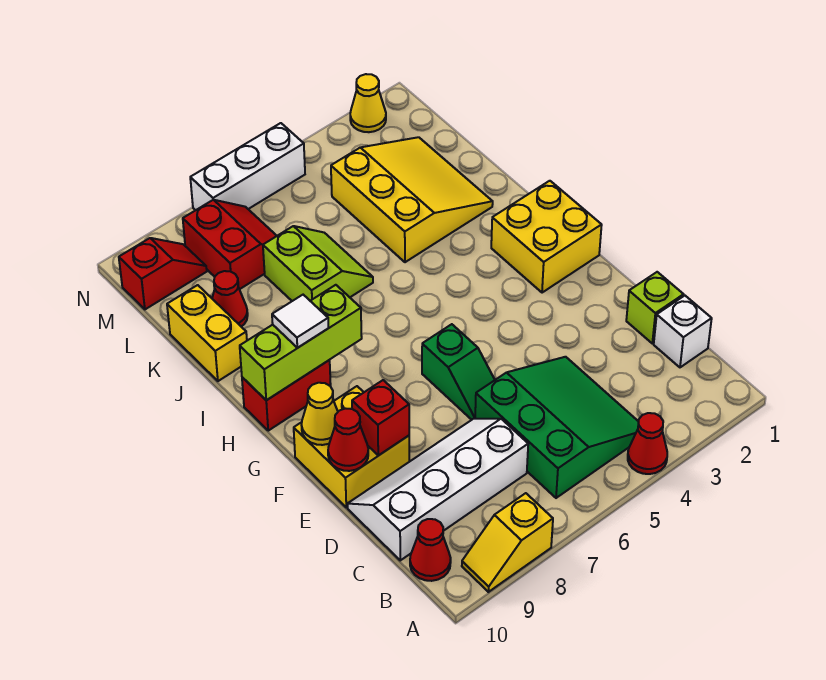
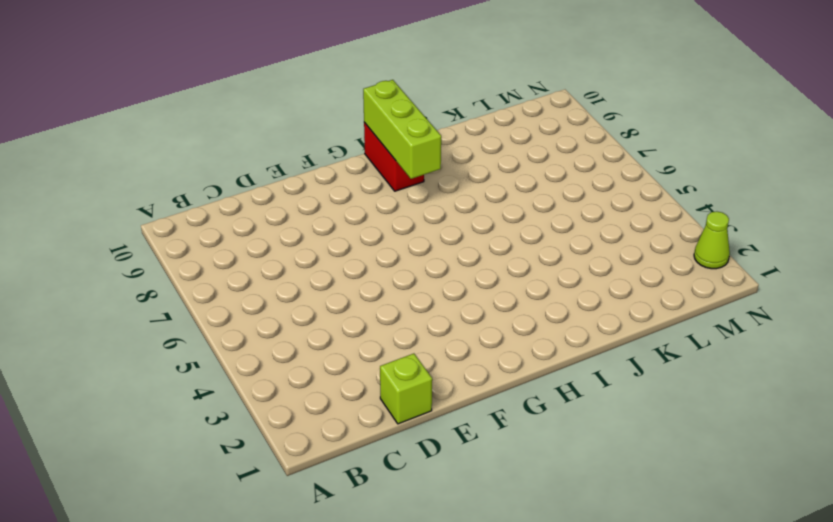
lime cone N2 level 1 -> yellow cone N2 level 1
none -> red cone A4 level 1
none -> yellow slope A8:A9 level 1 top 8
none -> green slope B4:D6 level 1 top 6

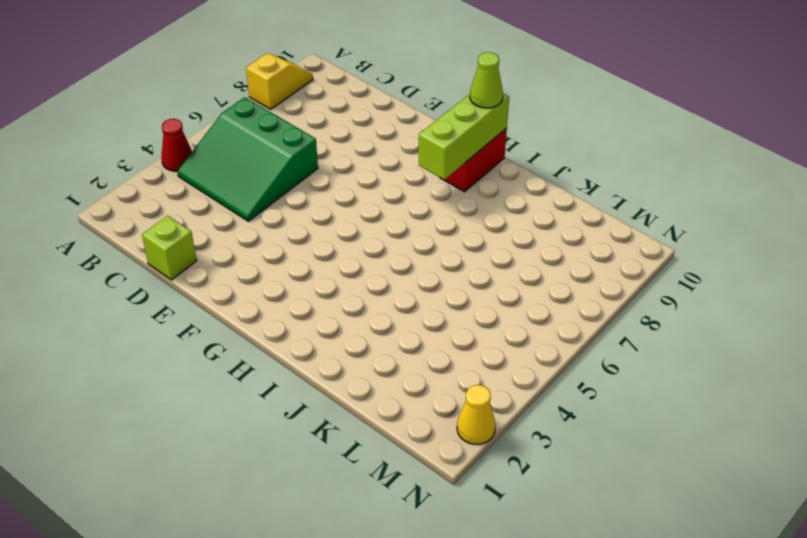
lime cone H10 level 3 -> none
none -> red cone B10 level 1
none -> white brick C1 level 1
none -> white slope C7:D10 level 1 top C

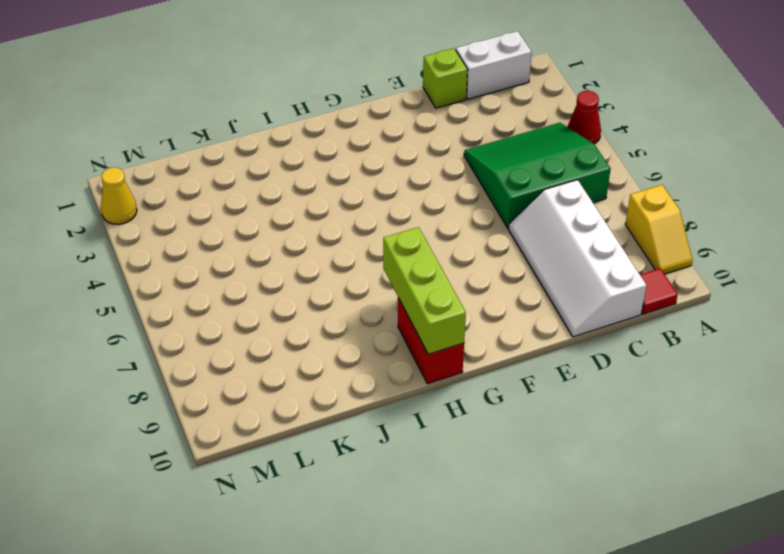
white brick B1:C1 level 1 -> white brick C1 level 1
red tile B10 level 1 -> red cone B10 level 1
none -> green slope E6:F6 level 1 top F
none -> yellow brick E9:F10 level 1
none -> yellow brick G1:H2 level 1

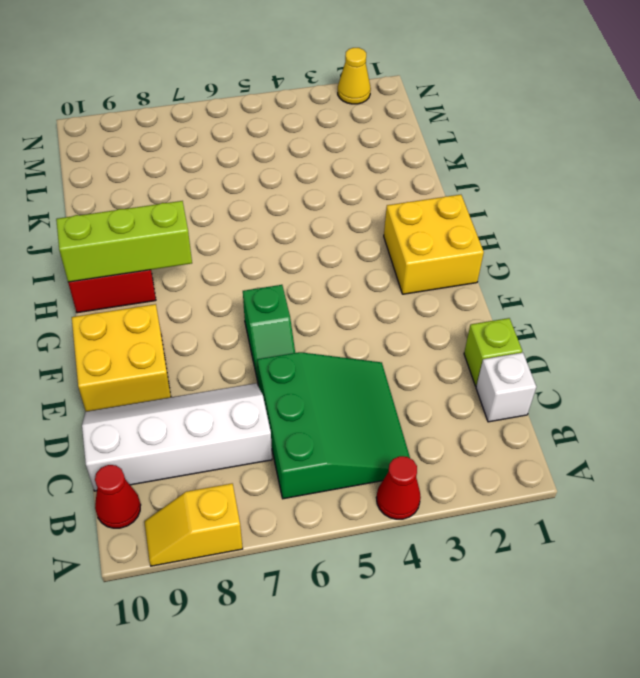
none -> yellow slope J2:L4 level 1 top 4
none -> lime slope J6:K7 level 1 top 7
none -> yellow brick J10:K10 level 1

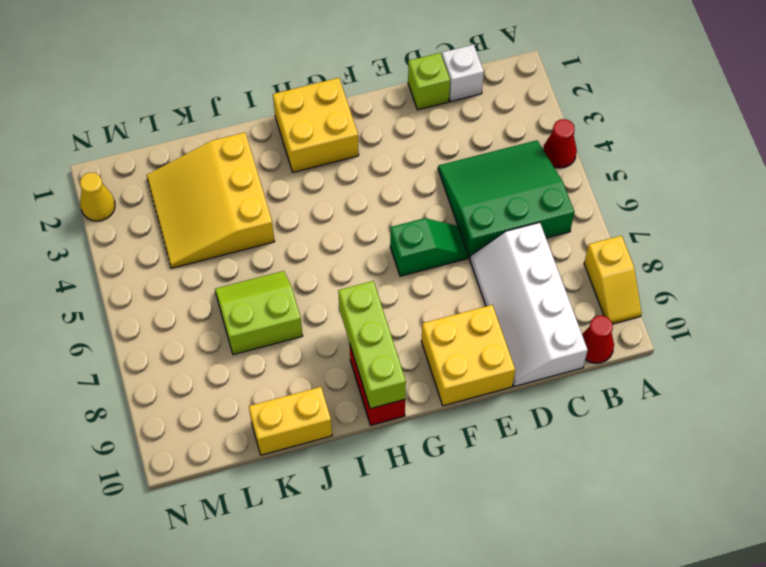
yellow slope J2:L4 level 1 top J -> yellow slope J2:L4 level 1 top 4
none -> red cone K9 level 1
none -> red slope L7:M8 level 1 top 8
none -> red slope M9:M10 level 1 top 10

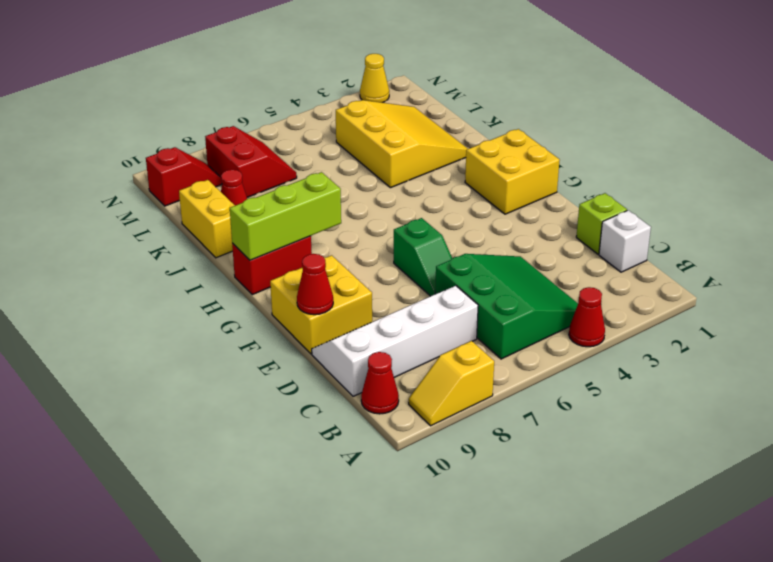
none -> lime slope J6:K7 level 1 top 7
none -> white brick N5:N7 level 1
none -> red brick E9 level 2

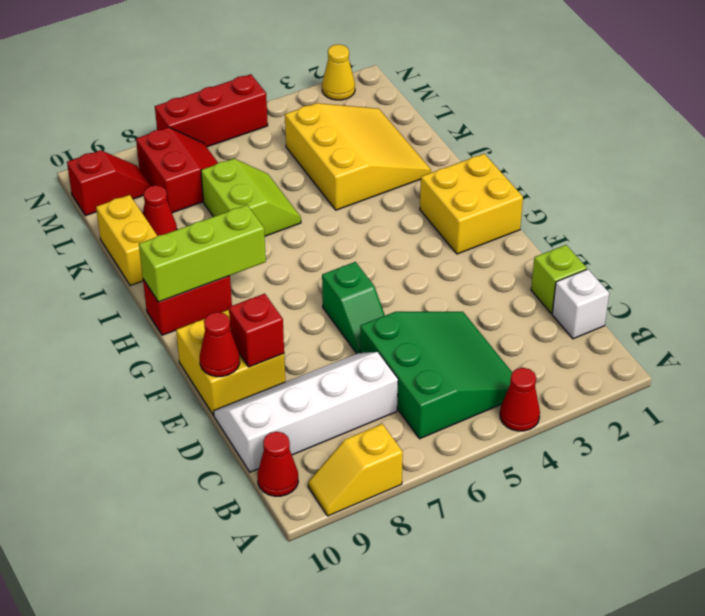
red brick N5:N7 level 1 -> white brick N5:N7 level 1
none -> yellow cone F10 level 2
none -> white tile H9 level 3

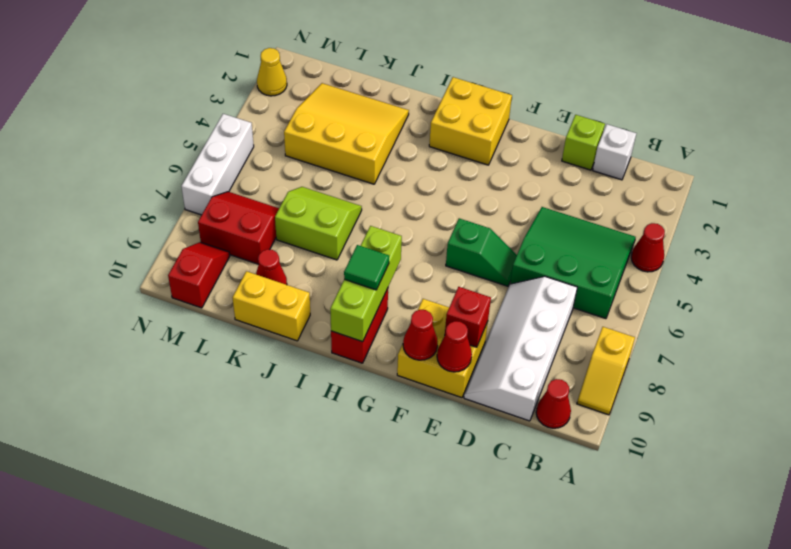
red cone F10 level 2 -> yellow cone F10 level 2
green tile H9 level 3 -> white tile H9 level 3

